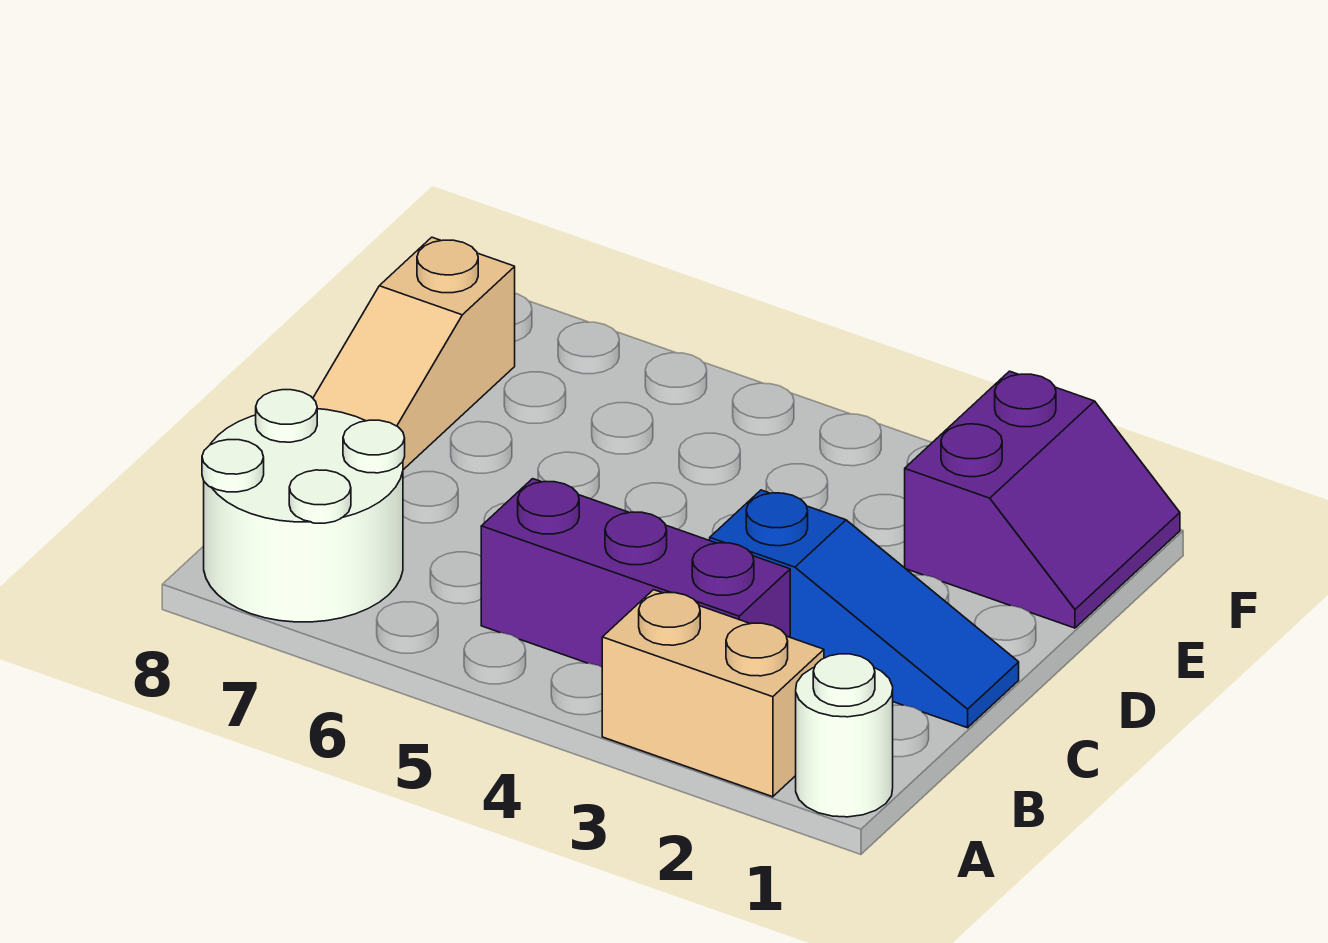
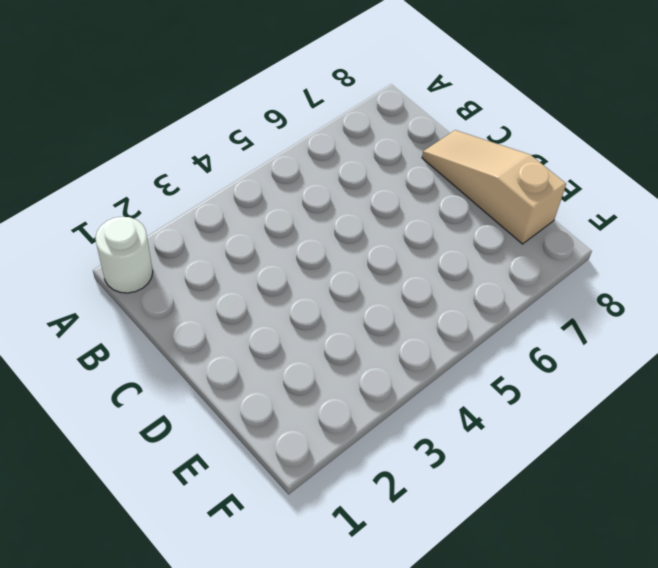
none -> tan brick A2:A3 level 1
none -> white round brick A7:B8 level 1

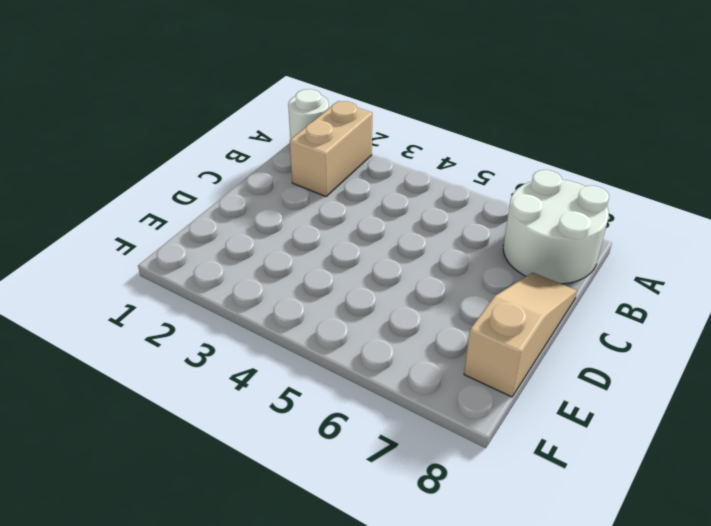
tan brick A2:B2 level 1 -> tan brick A2:A3 level 1
none -> purple brick B3:B5 level 1
none -> blue slope C1:C3 level 1 top 3

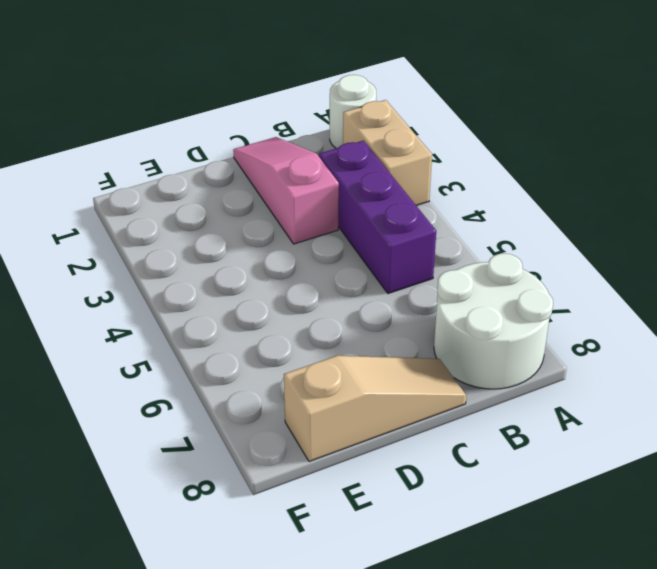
pink slope C1:C3 level 1 top 3 -> blue slope C1:C3 level 1 top 3
none -> purple slope E1:F2 level 1 top 2

